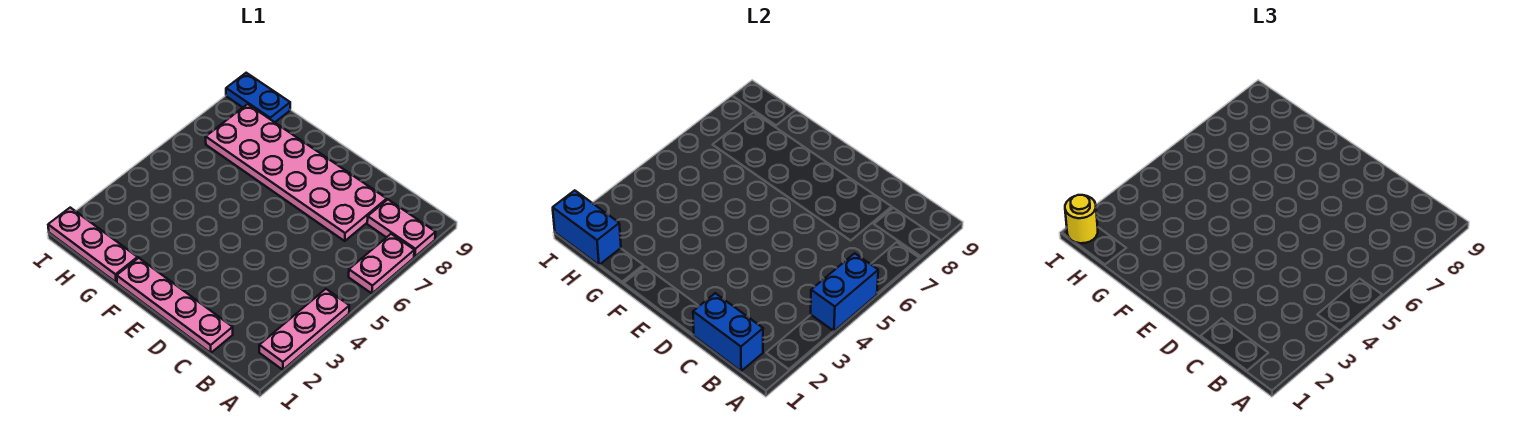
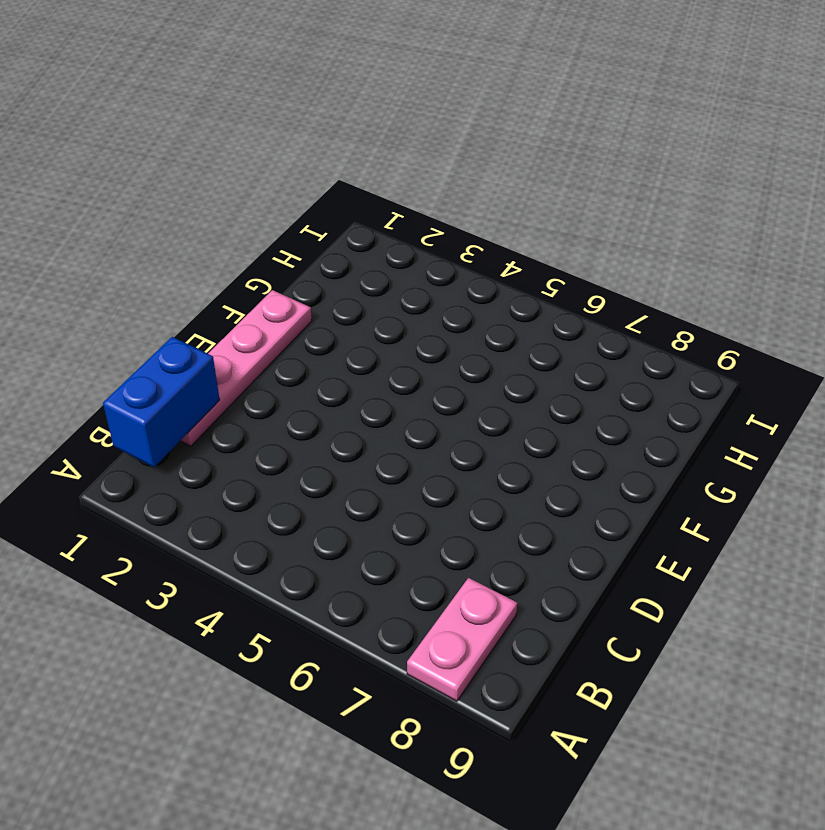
none -> pink plate A2:A4 level 1
none -> pink plate A6:A7 level 1

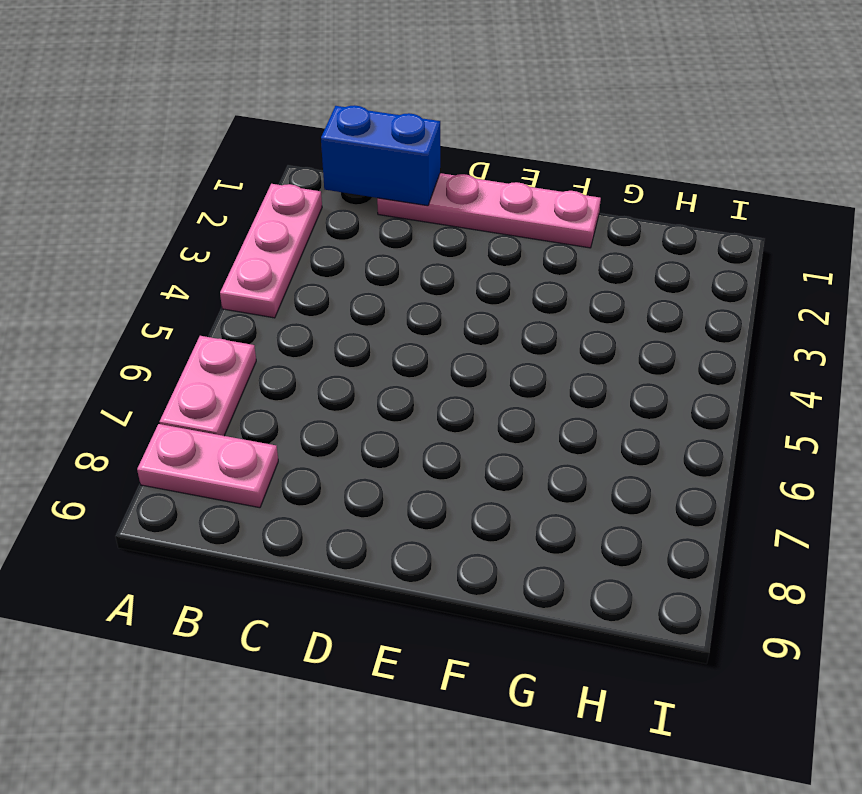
none -> pink plate C7:H8 level 1
none -> pink plate G1:I1 level 1

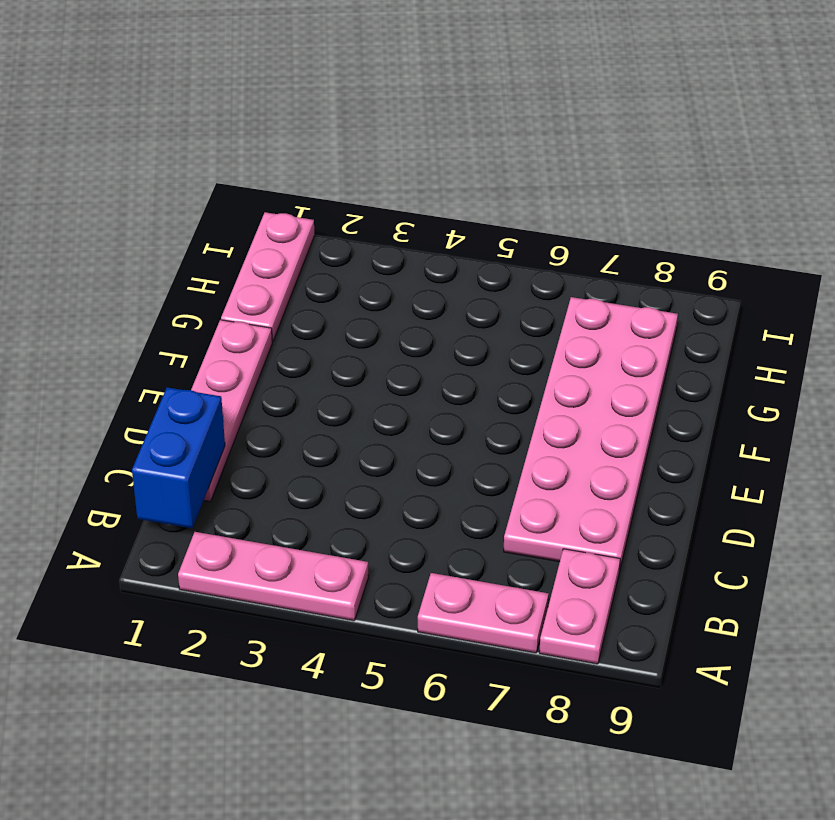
none -> blue plate H9:I9 level 1
none -> blue brick A4:A5 level 2

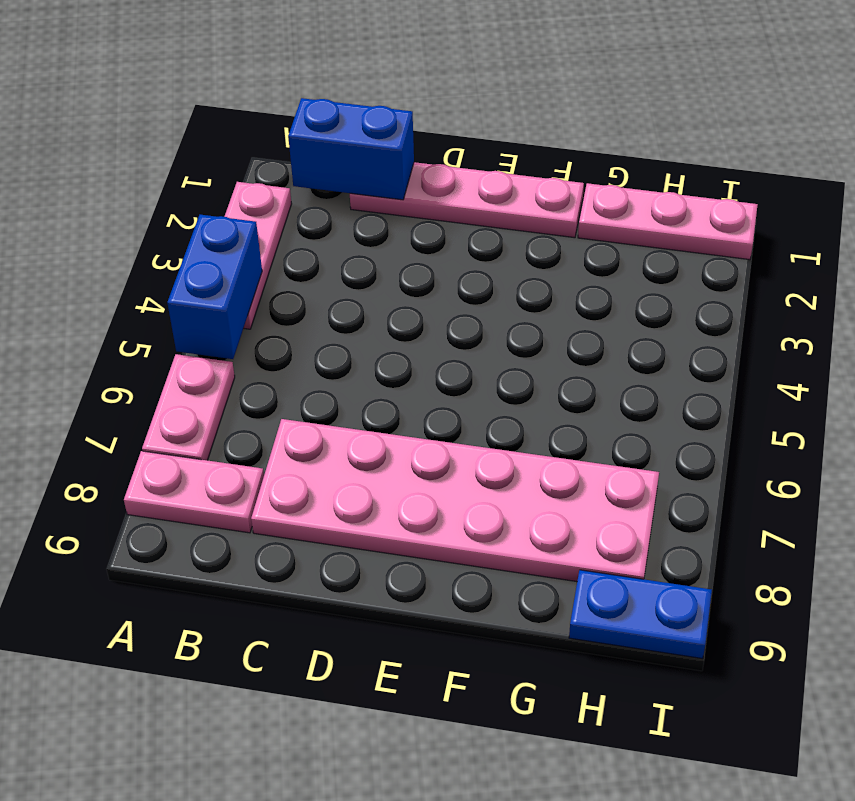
none -> blue brick H1:I1 level 2
none -> yellow round brick I1 level 3

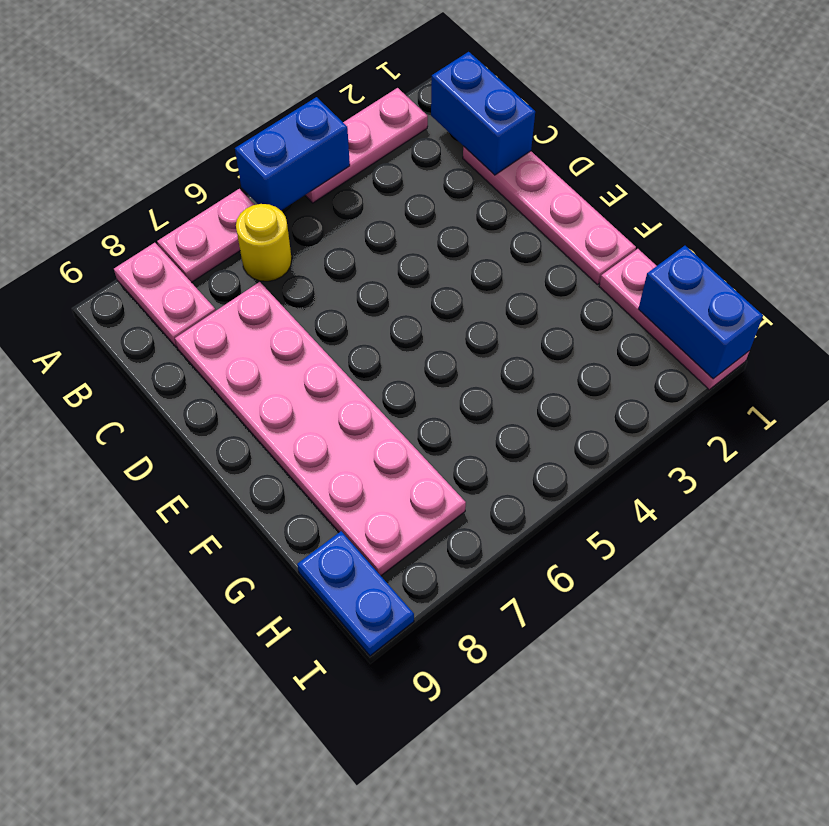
yellow round brick B6 level 1 -> yellow round brick I1 level 3

